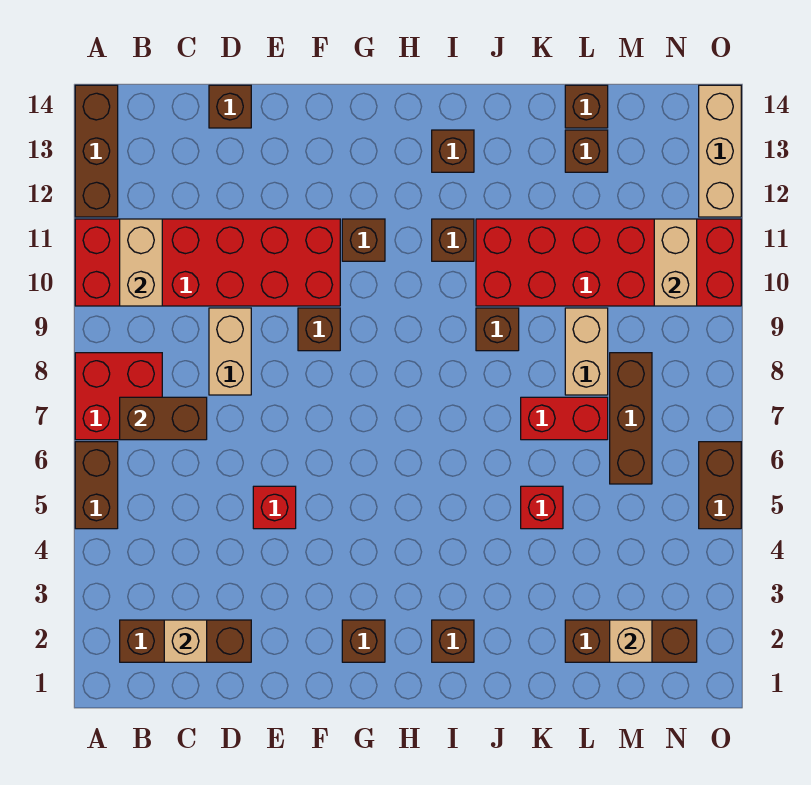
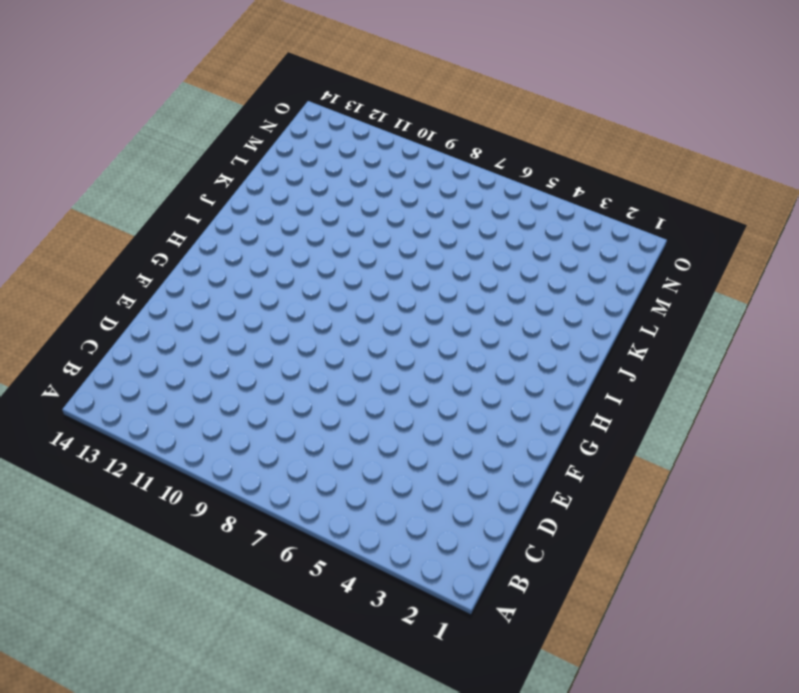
none -> brown brick A5:A6 level 1
none -> red brick A7:B8 level 1
none -> red brick A10:F11 level 1
none -> brown brick A12:A14 level 1

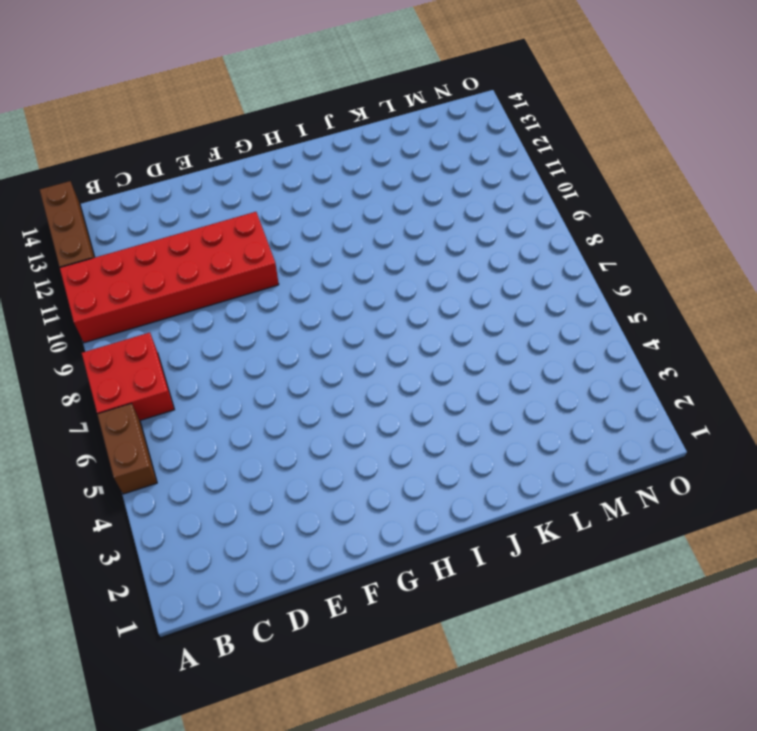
none -> brown brick B2:D2 level 1
none -> tan brick D8:D9 level 1
none -> brown brick D14 level 1
none -> red brick E5 level 1

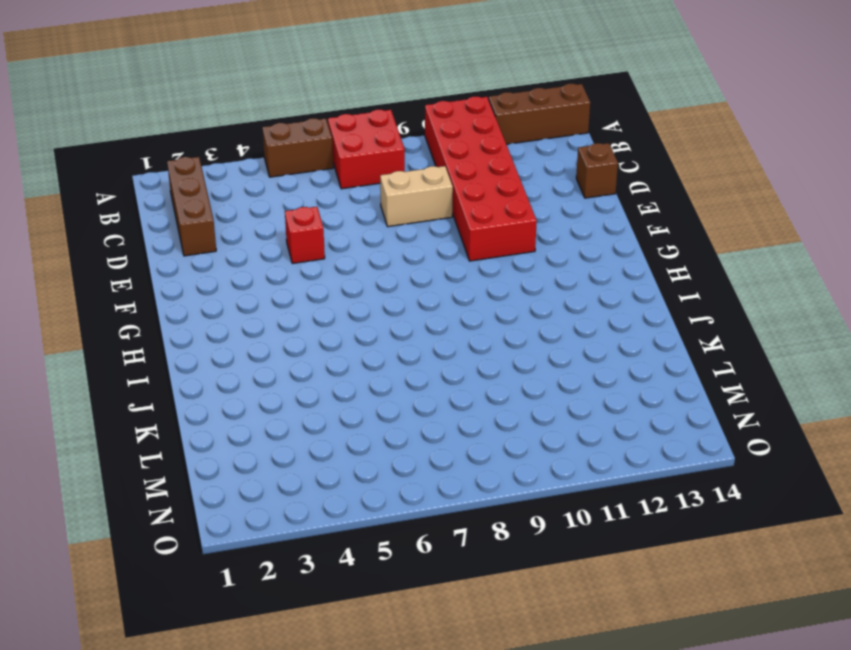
none -> brown brick F9 level 1
none -> brown brick G2 level 1
none -> brown brick G11 level 1
none -> brown brick I2 level 1

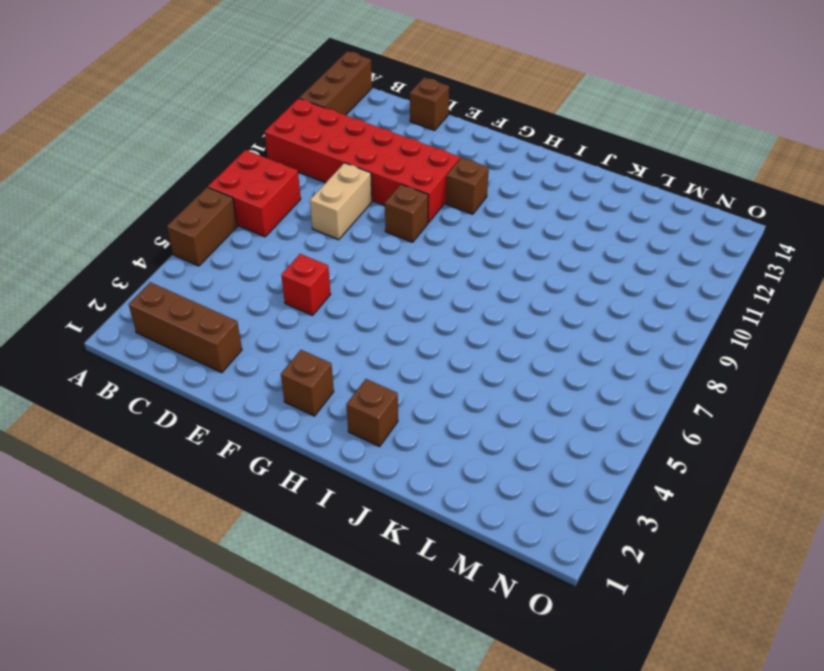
none -> brown brick I11 level 1
none -> brown brick I13 level 1
none -> brown brick J9 level 1
none -> red brick J10:O11 level 1

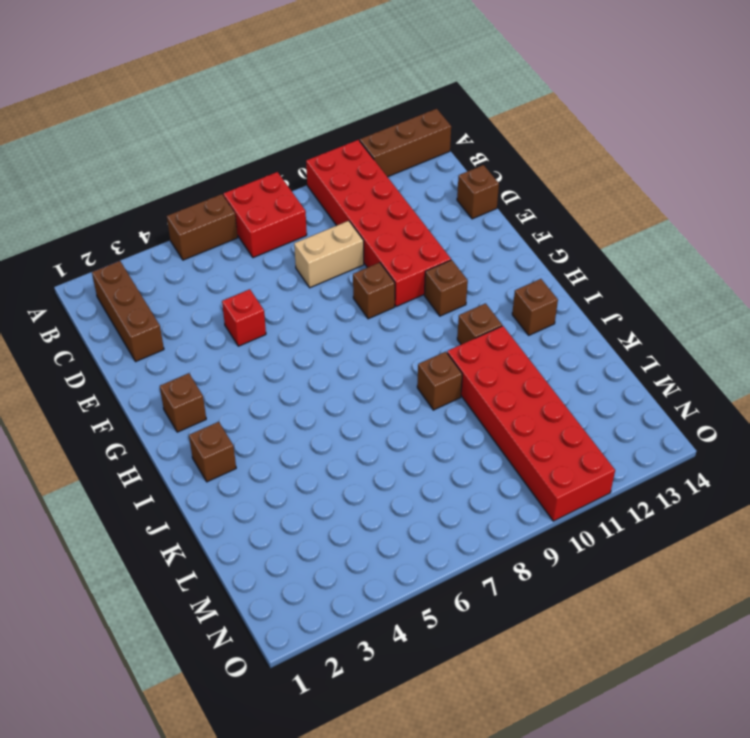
none -> red brick K5 level 1
none -> red brick K7:L7 level 1
none -> brown brick L2:N2 level 1
none -> tan brick L8:L9 level 1

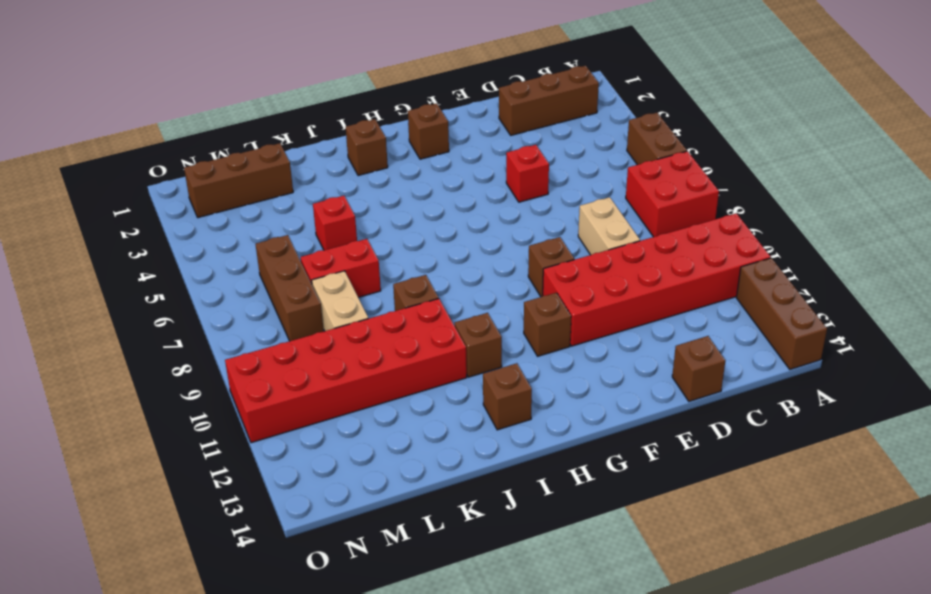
none -> brown brick L13 level 1
none -> brown brick L14 level 1
none -> brown brick O5:O6 level 1
none -> tan brick O12:O14 level 1

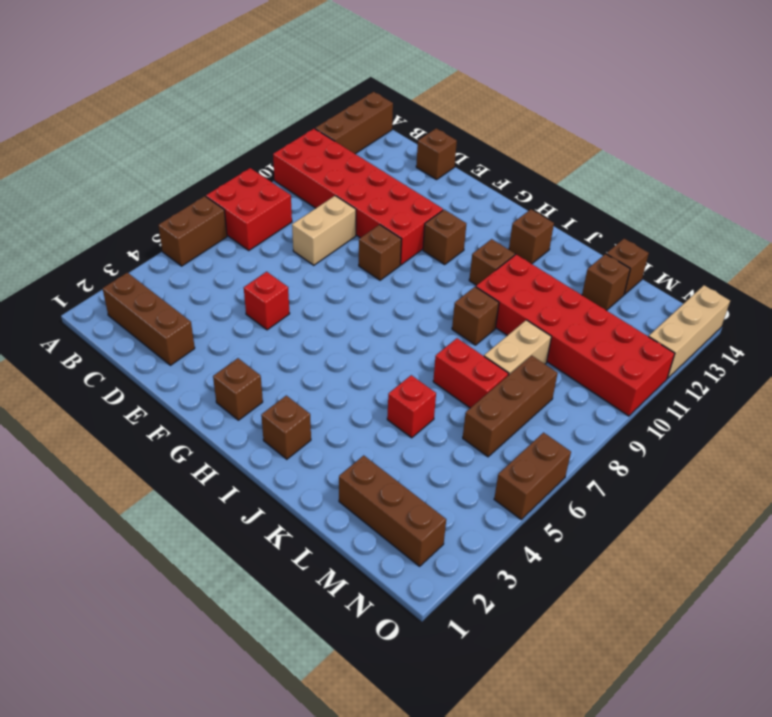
none -> brown brick B7:C7 level 2
none -> tan brick B10:B11 level 2
none -> tan brick C2 level 2
none -> tan brick M2 level 2

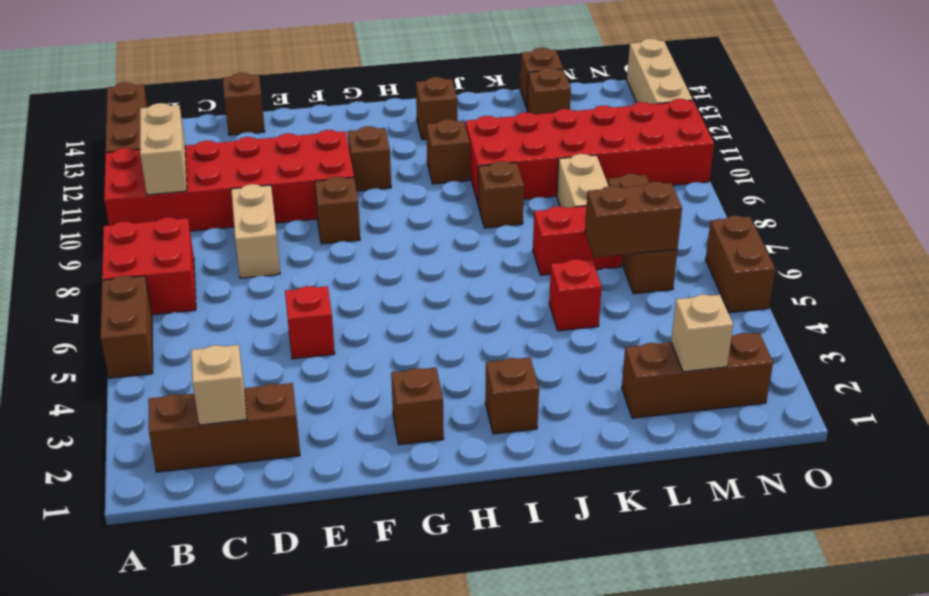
brown brick L6:M6 level 2 -> brown brick B7:C7 level 2
none -> tan brick N10:N11 level 2

